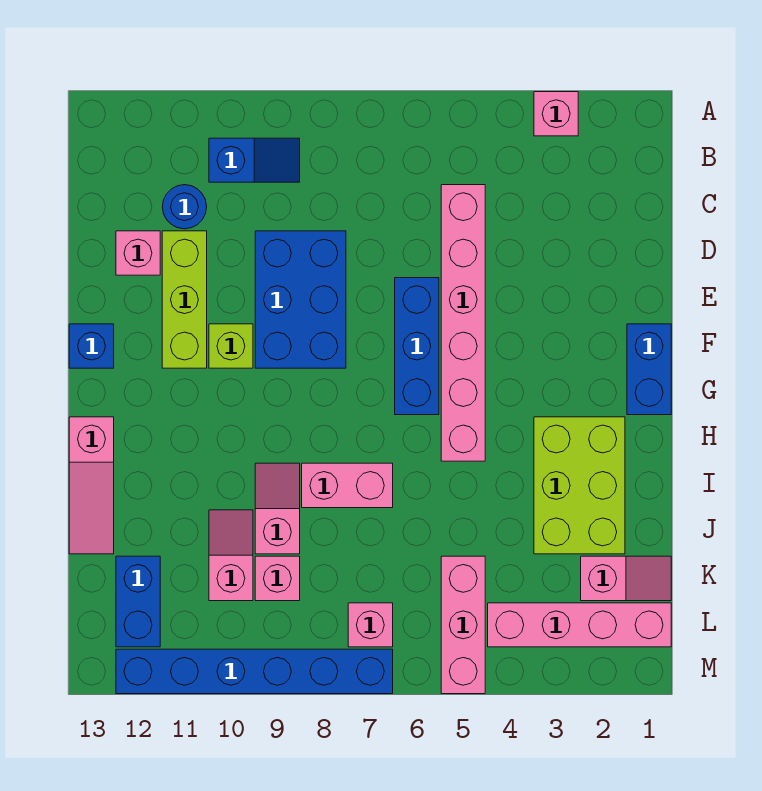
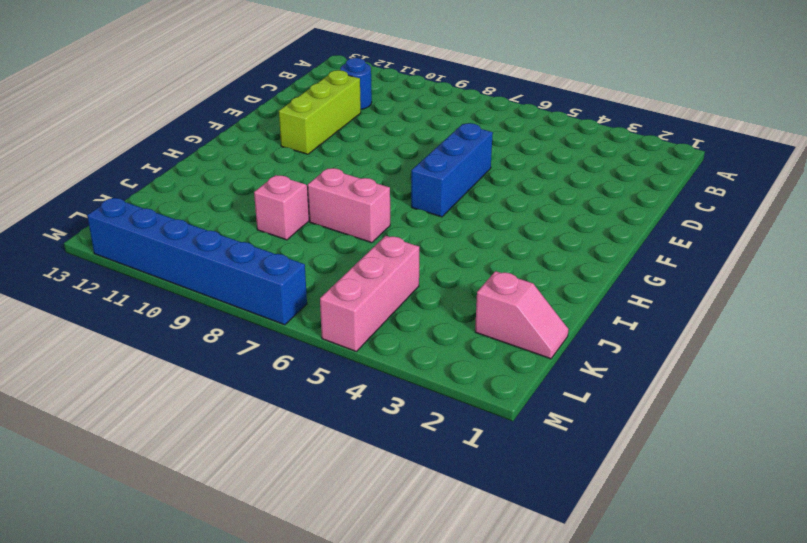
none -> pink brick A3 level 1
none -> blue slope B9:B10 level 1 top 10
none -> pink brick C5:H5 level 1

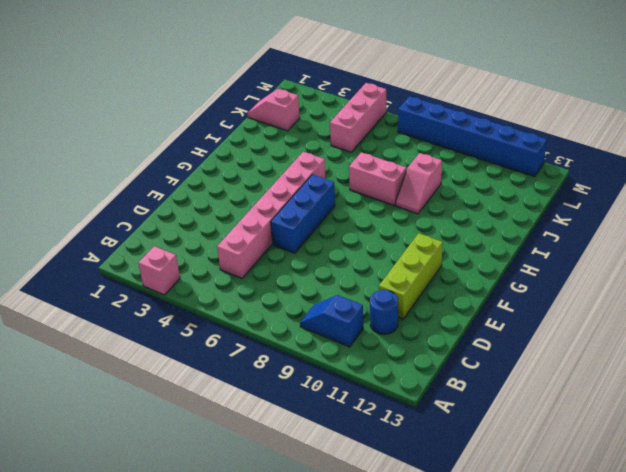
none -> blue brick D8:F9 level 1
none -> pink brick D12 level 1
none -> blue brick F1:G1 level 1

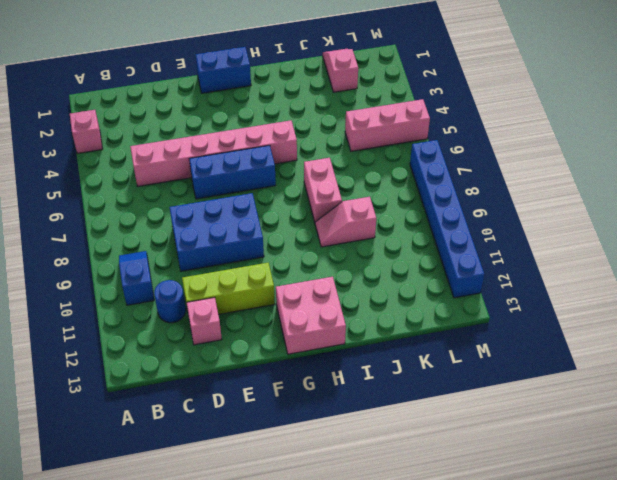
pink brick G12:H13 level 1 -> pink slope H13:J13 level 1 top H
none -> lime brick F10 level 1
none -> blue brick F13 level 1
none -> lime brick H2:J3 level 1

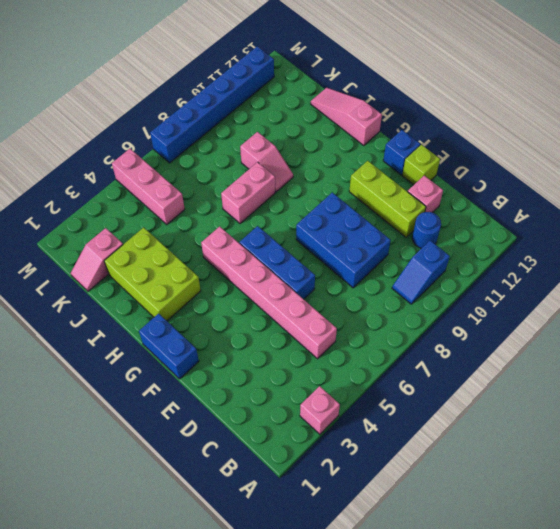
lime brick E13 level 1 -> lime brick F10 level 1
none -> pink slope J10:K10 level 1 top K
none -> pink brick K9 level 1
none -> blue brick K12:L12 level 1

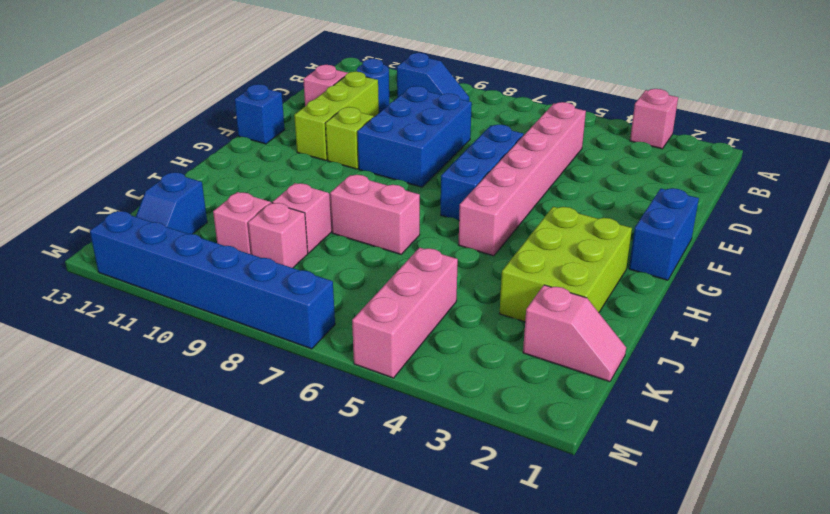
blue slope K12:L12 level 1 top K -> blue brick K12:L12 level 1
none -> pink slope H13:J13 level 1 top H
none -> pink brick L1:L4 level 1
none -> pink brick L7 level 1

